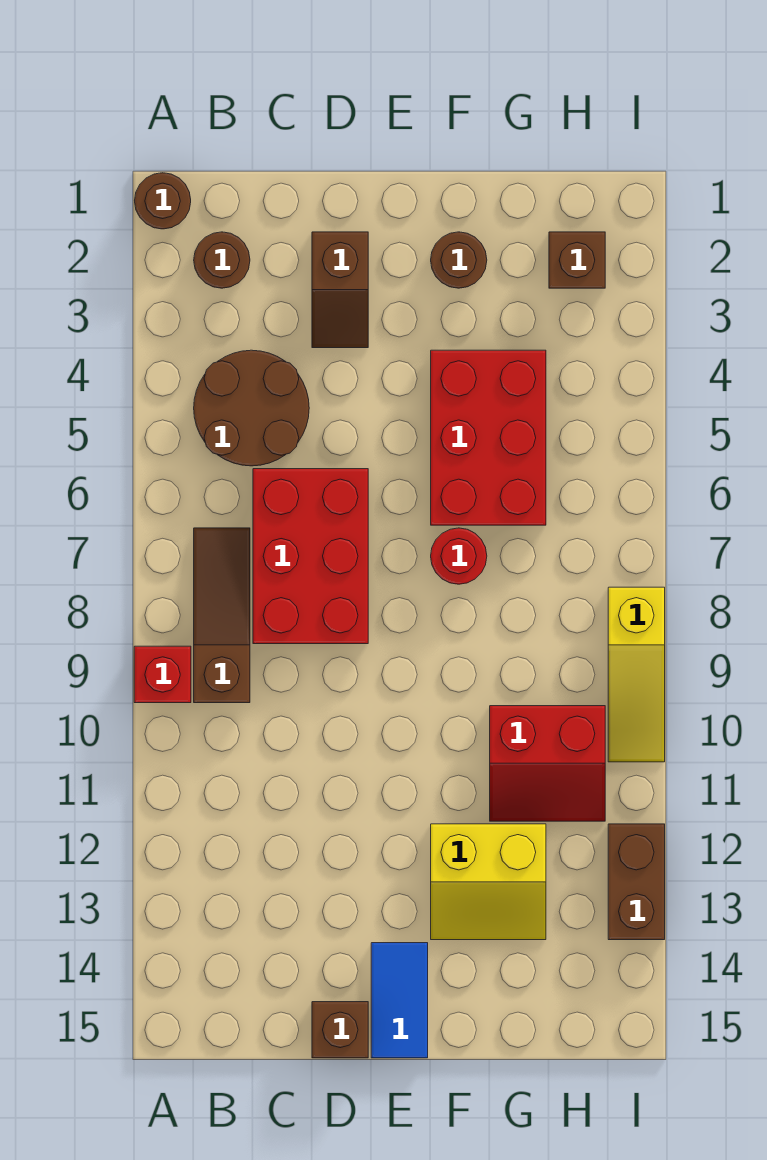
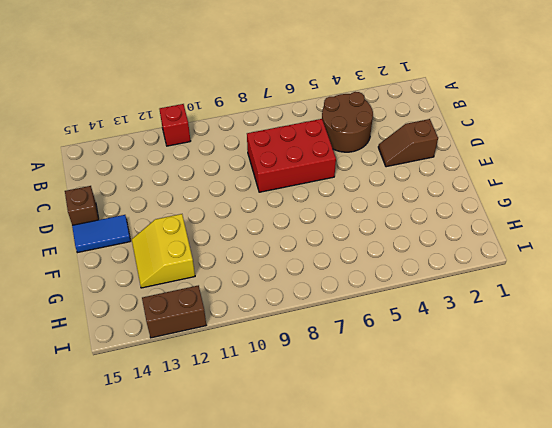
red brick A11 level 1 -> red brick A9 level 1
none -> brown round brick A1 level 1
none -> brown round brick B2 level 1
none -> brown slope B7:B9 level 1 top 9

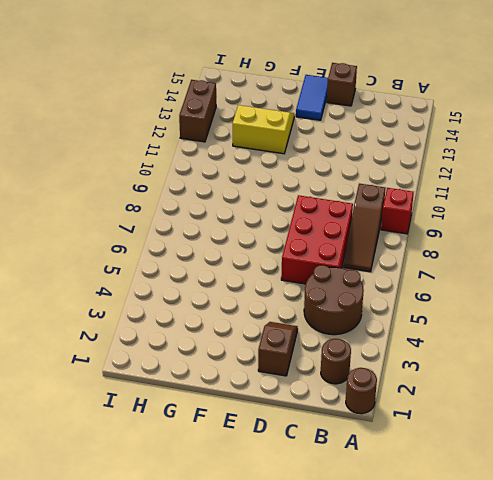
none -> brown round brick F2 level 1
none -> red brick F4:G6 level 1
none -> red round brick F7 level 1

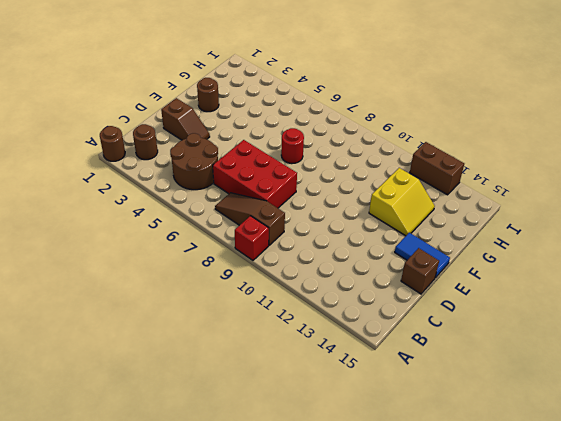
none -> red brick F4:G6 level 1
none -> red slope G10:H11 level 1 top 10
none -> brown brick H2 level 1

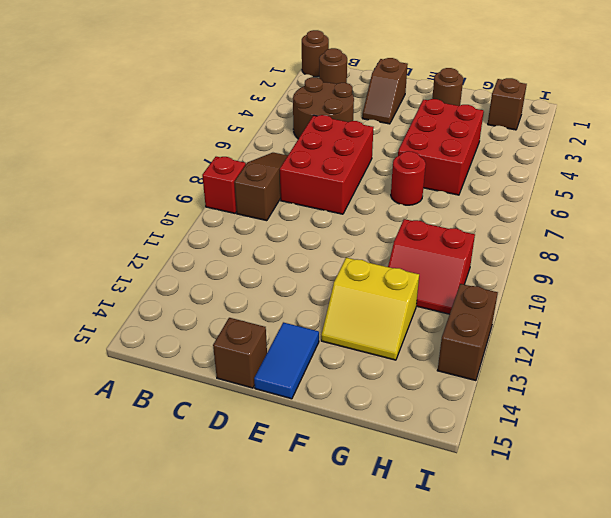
none -> yellow slope I8:I10 level 1 top 8

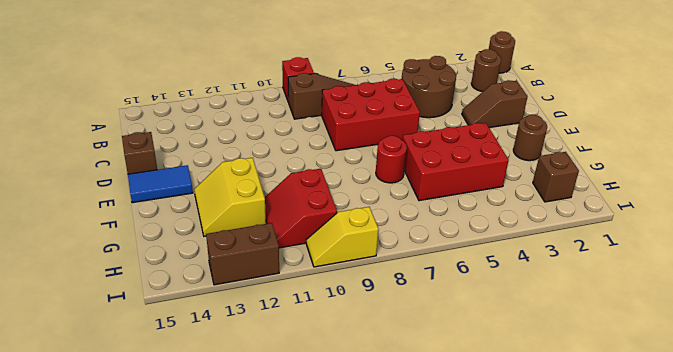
yellow slope I9:I10 level 1 top 9 -> yellow slope I8:I10 level 1 top 8

